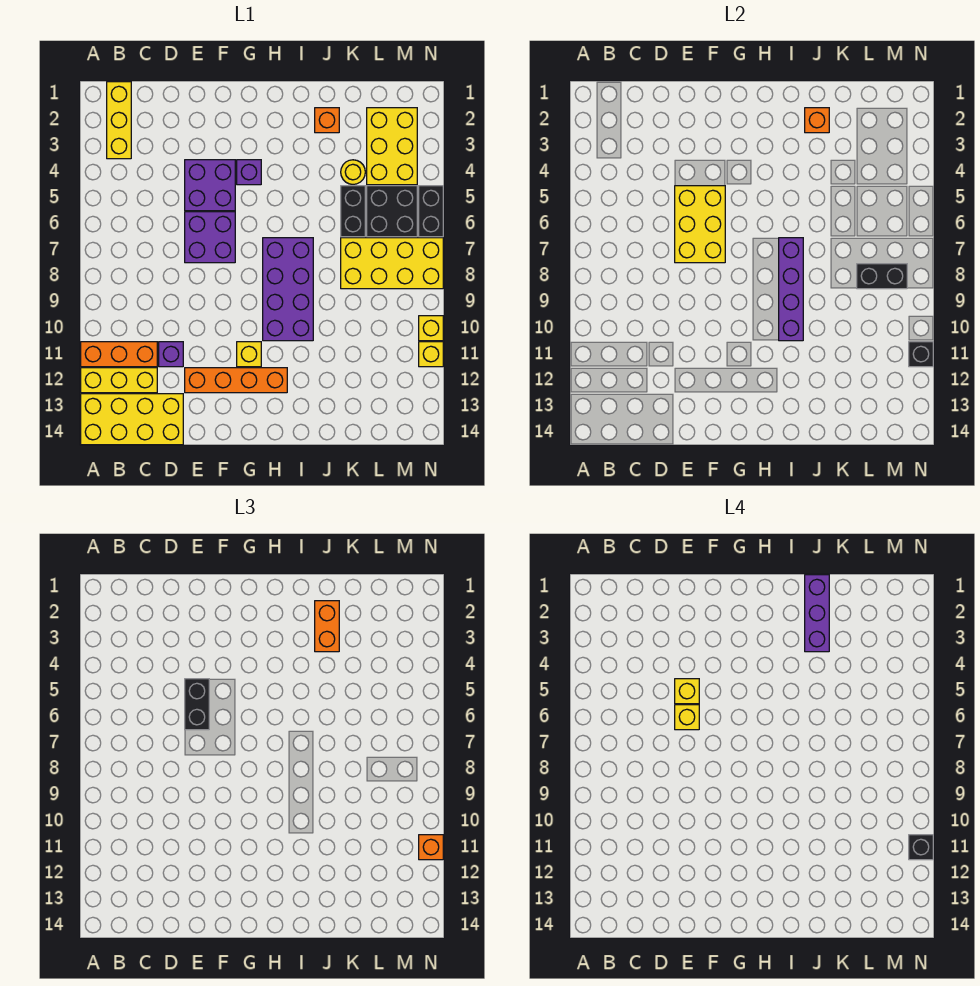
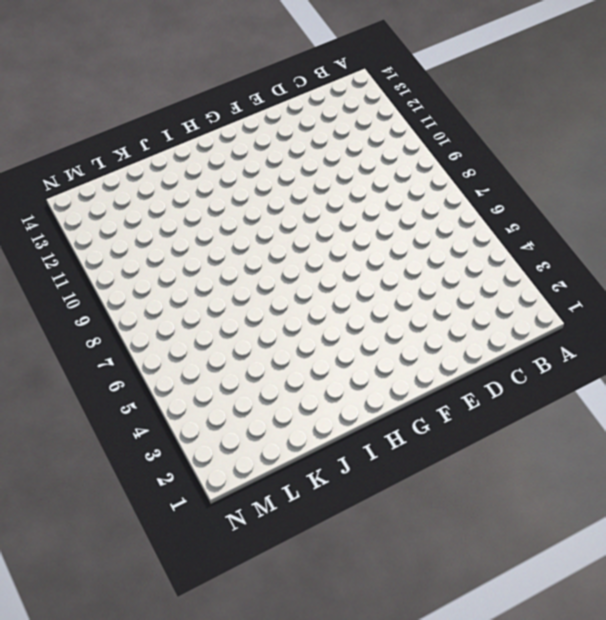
none -> orange brick A11:C11 level 1
none -> yellow brick A12:C12 level 1
none -> yellow brick A13:D14 level 1
none -> yellow brick B1:B3 level 1

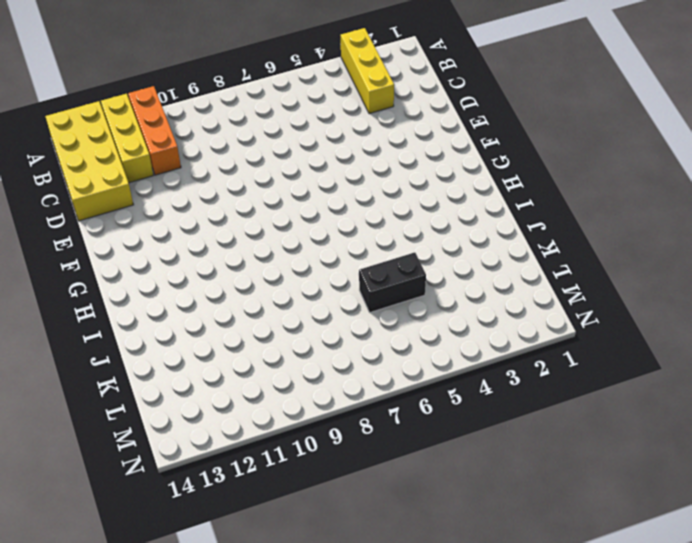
yellow brick A3:C3 level 1 -> yellow brick B1:B3 level 1
none -> purple brick D11 level 1
none -> purple brick E4:F5 level 1
none -> purple brick E6:F7 level 1
none -> orange brick E12:H12 level 1

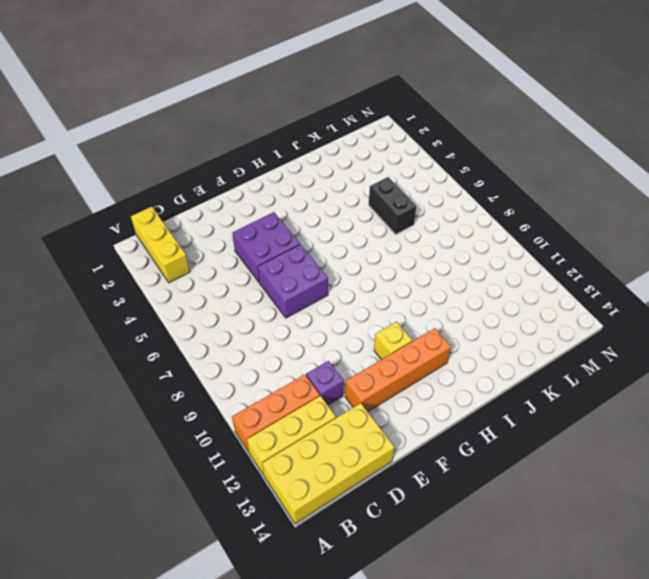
none -> purple brick G4 level 1
none -> purple brick H7:I10 level 1
none -> orange brick J2 level 1
none -> yellow round brick K4 level 1

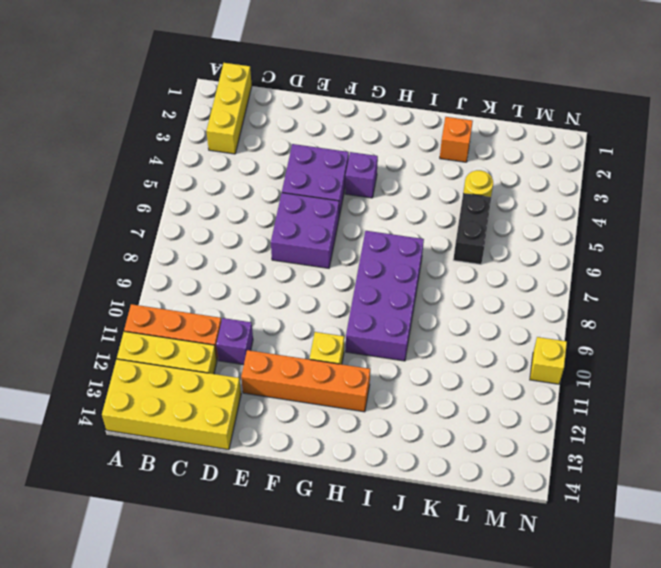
none -> yellow brick K7:N8 level 1
none -> yellow brick L2:M4 level 1
none -> black brick L5:M6 level 1
none -> black brick N5:N6 level 1

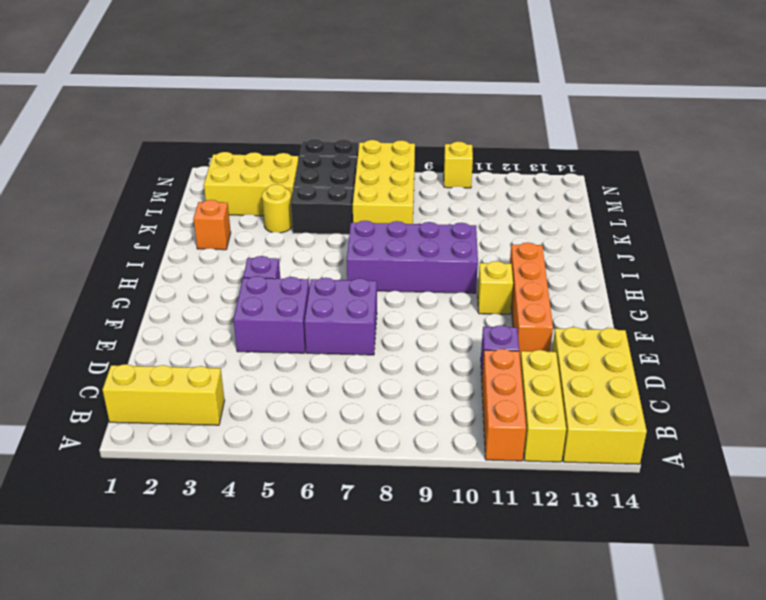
none -> yellow brick N11 level 1
none -> yellow brick E5:F7 level 2
none -> purple brick I7:I10 level 2
none -> orange brick J2 level 2

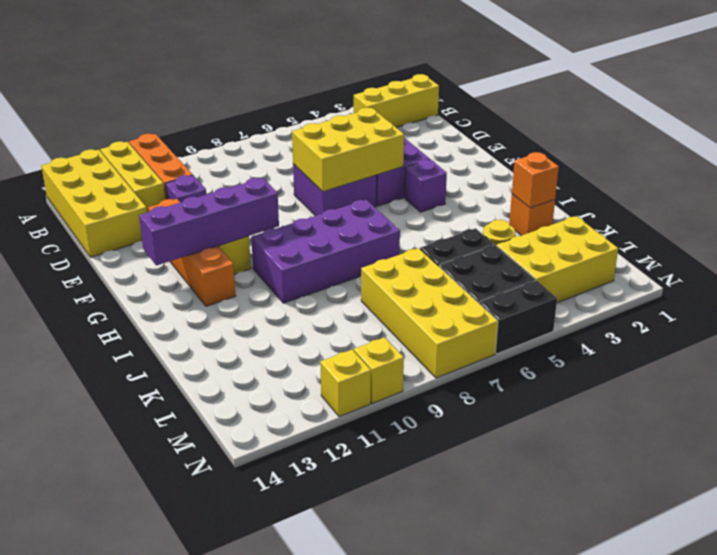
purple brick G10:G13 level 2 -> purple brick I7:I10 level 2
none -> black brick L8:M8 level 2
none -> black brick N11 level 2
none -> black brick E5:E6 level 3
none -> orange brick J2:J3 level 3

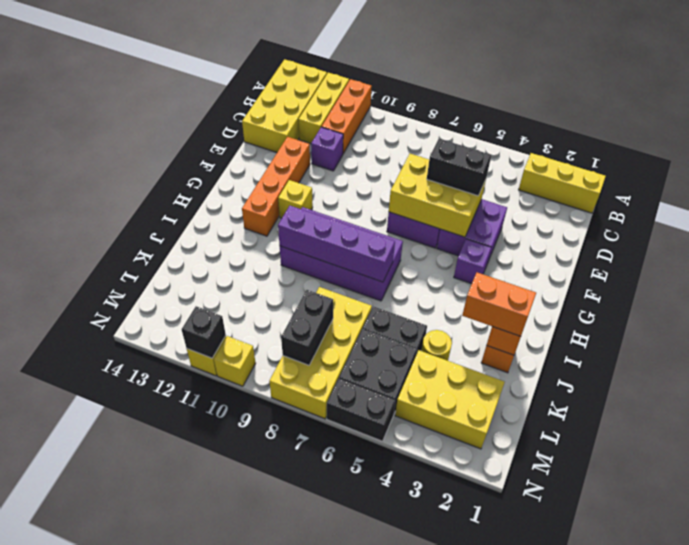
none -> orange brick N11 level 3
none -> yellow brick E5 level 4
none -> yellow brick E6 level 4
none -> purple brick J1:J3 level 4

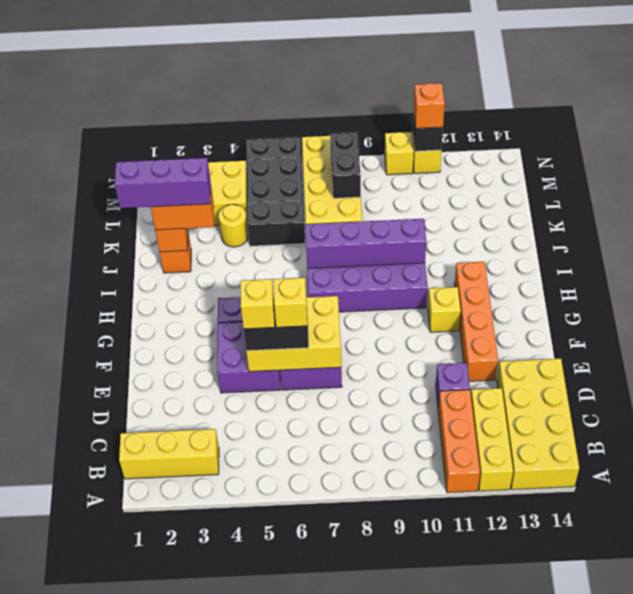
none -> black brick N11 level 4

